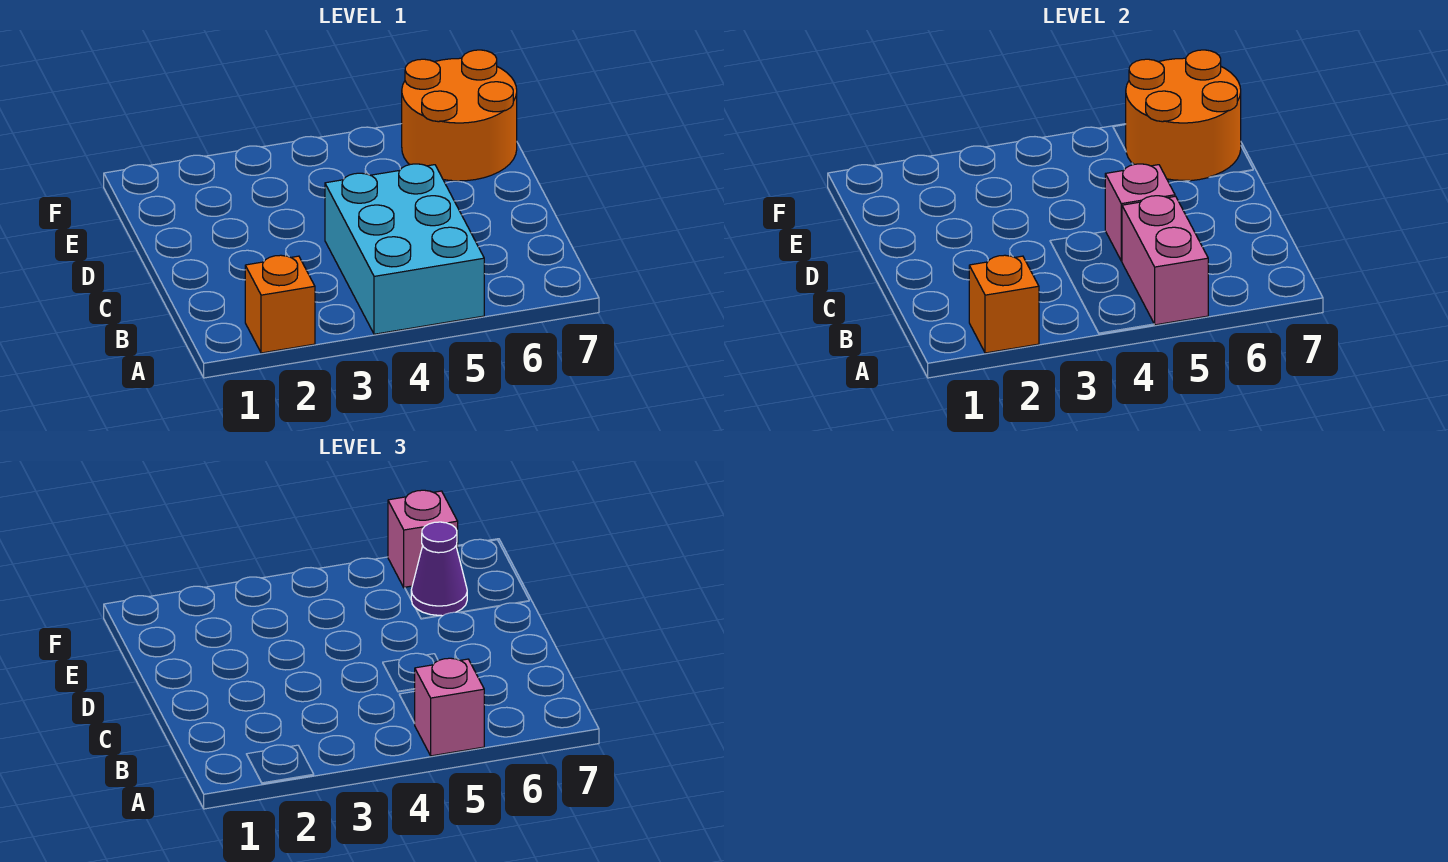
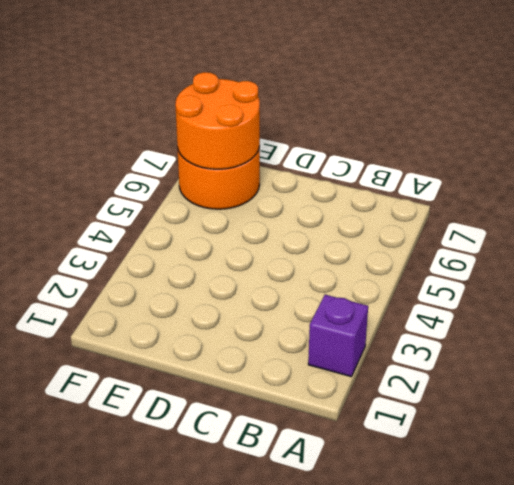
purple brick A2 level 1 -> orange brick A2 level 1
none -> cyan brick A4:C5 level 1
none -> orange brick A2 level 2

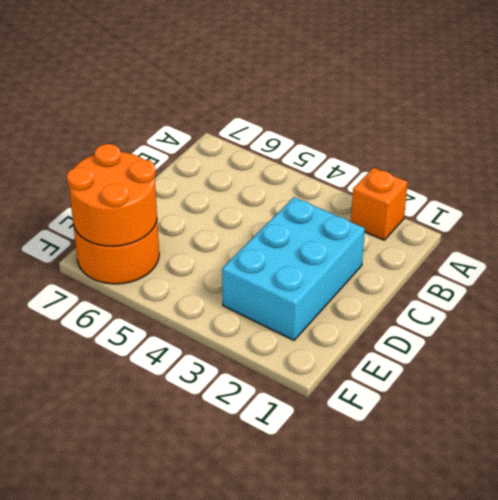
cyan brick C2:E3 level 1 -> cyan brick A4:C5 level 1
none -> orange brick A2 level 2
none -> pink brick A5:B5 level 2

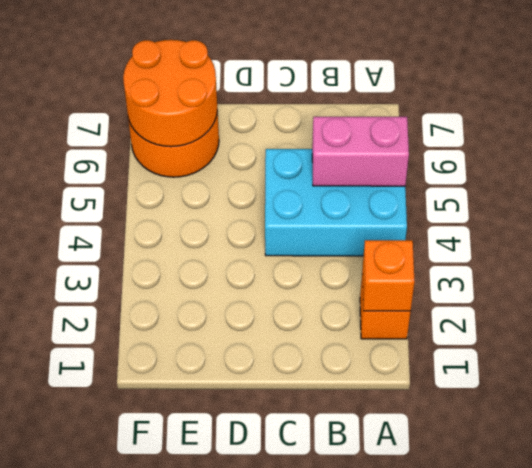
none -> pink brick C5 level 2
none -> pink brick A5 level 3

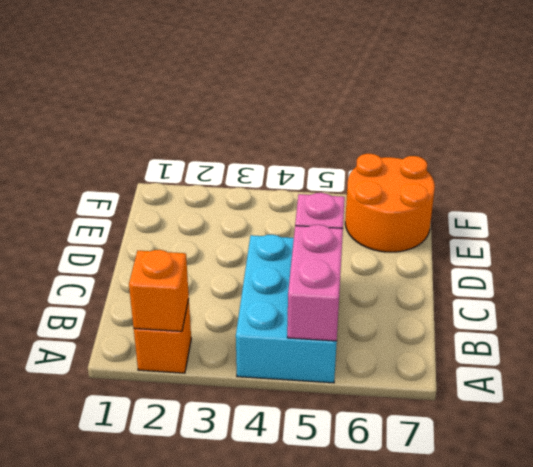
none -> orange round brick E6:F7 level 2
none -> pink brick A5 level 3

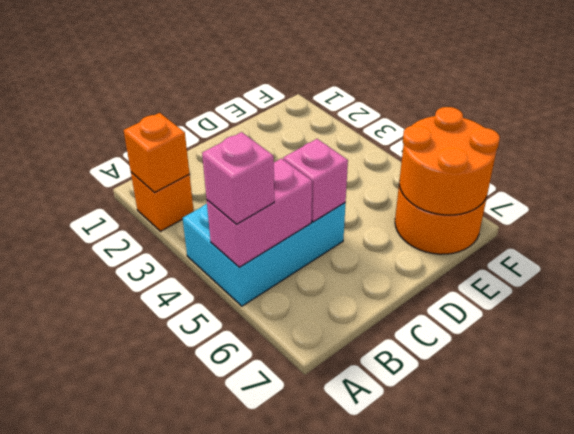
none -> purple cone E6 level 3
none -> pink brick F6 level 3

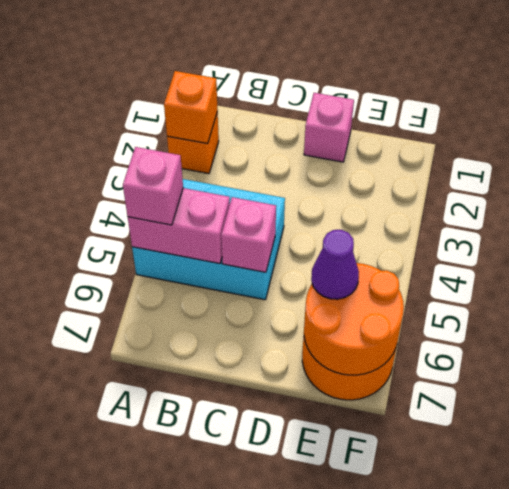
pink brick D1 level 1 -> pink brick F6 level 3

